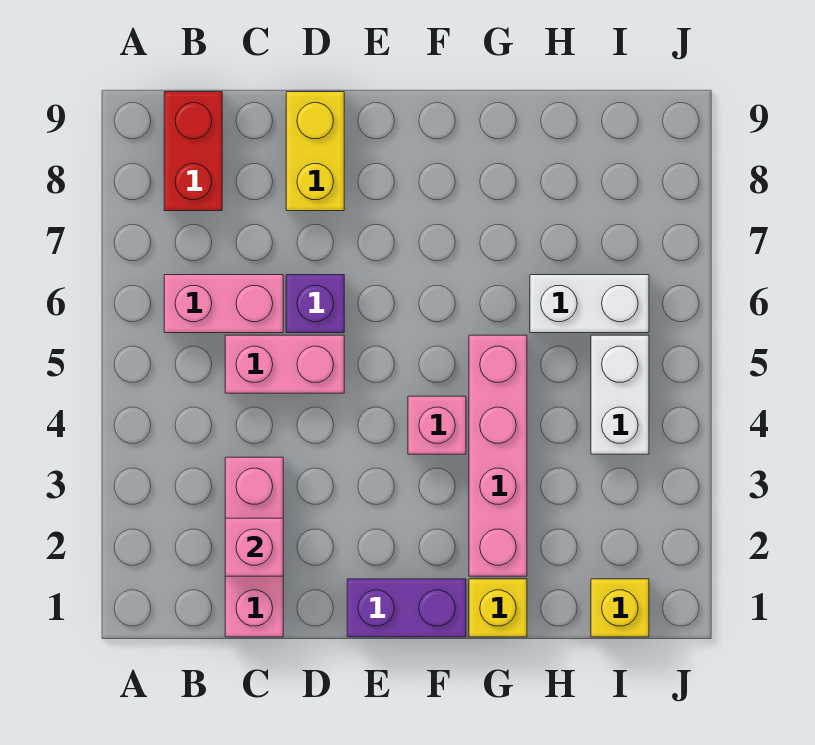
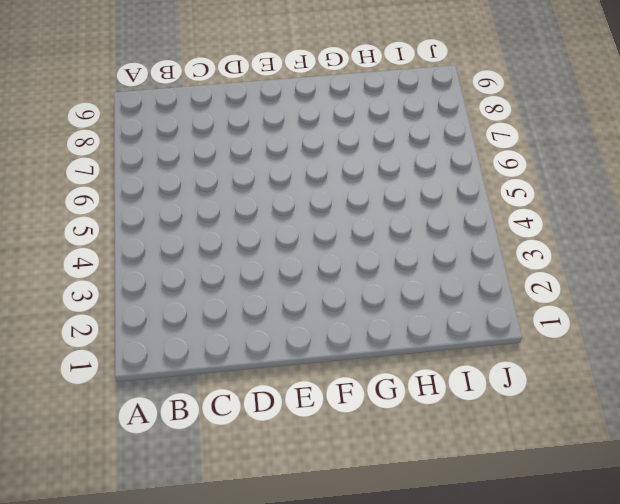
none -> pink brick B6:C6 level 1
none -> red brick B8:B9 level 1
none -> pink brick C1:C3 level 1

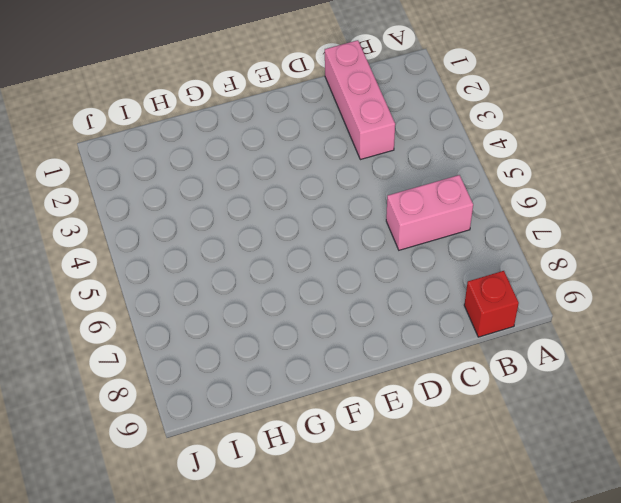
red brick B9 level 1 -> red brick B8:B9 level 1
none -> pink brick C5:D5 level 1
none -> purple brick D6 level 1
none -> yellow brick D8:D9 level 1

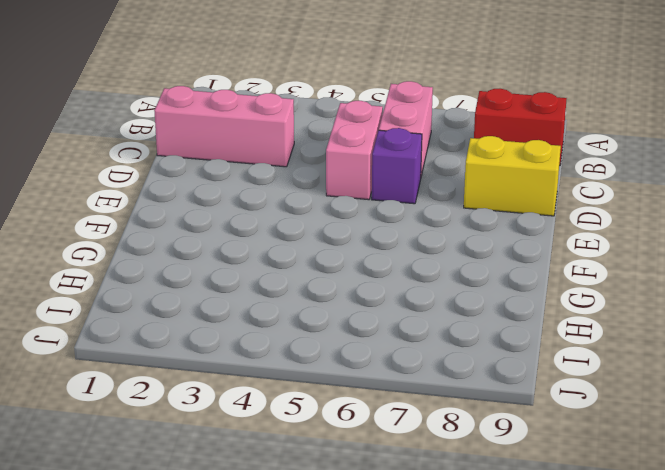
none -> purple brick E1:F1 level 1
none -> pink brick F4 level 1
none -> yellow brick G1 level 1

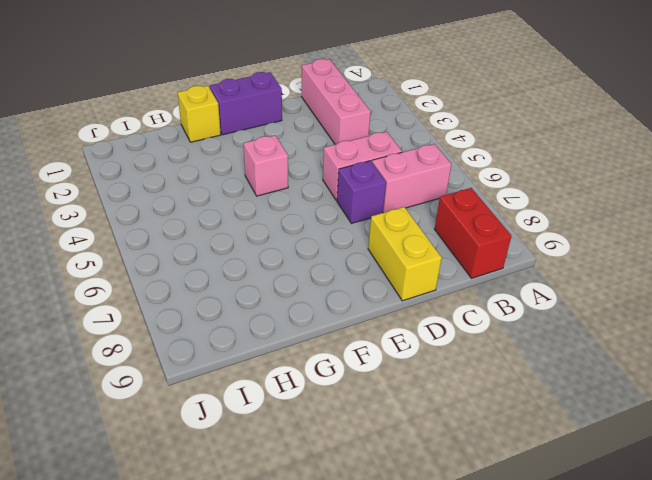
none -> pink brick G2:G5 level 1
none -> white brick H6:I6 level 1
none -> yellow brick I1 level 1

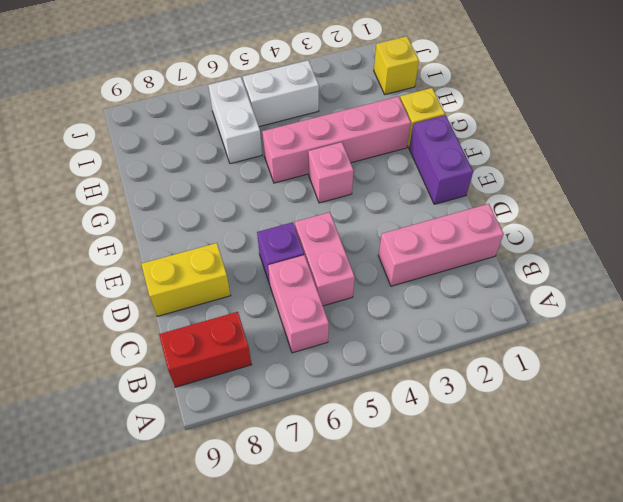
none -> pink brick C2 level 2

